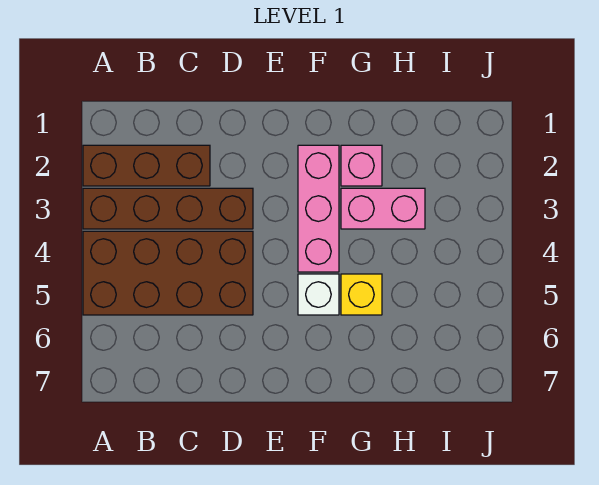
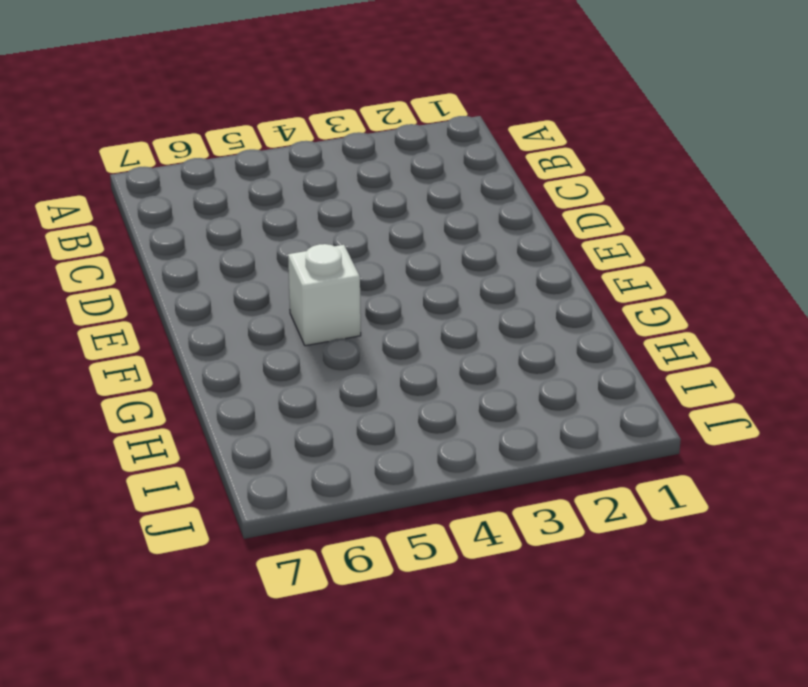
none -> brown brick A2:C2 level 1
none -> brown brick A3:D3 level 1

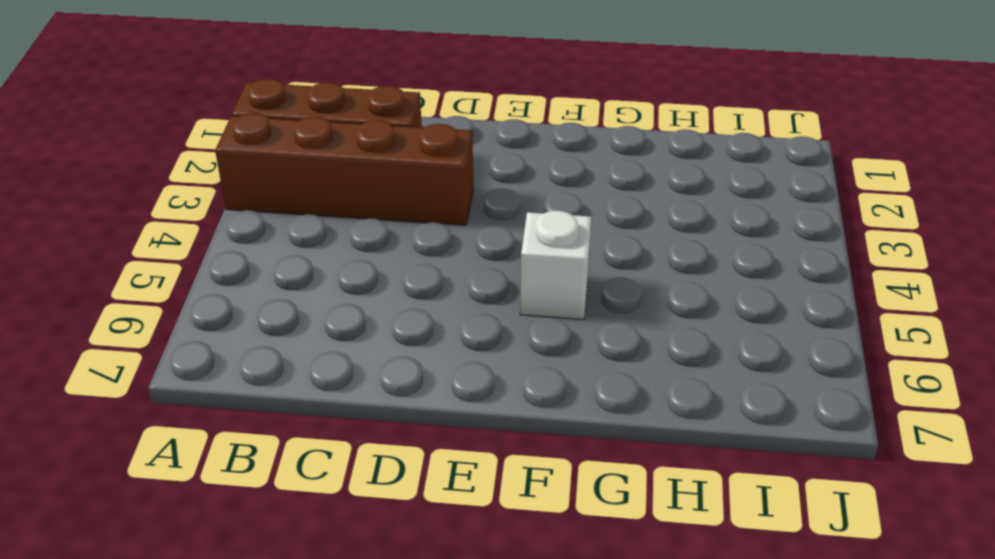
none -> brown brick A4:D5 level 1
none -> pink brick F2:F4 level 1

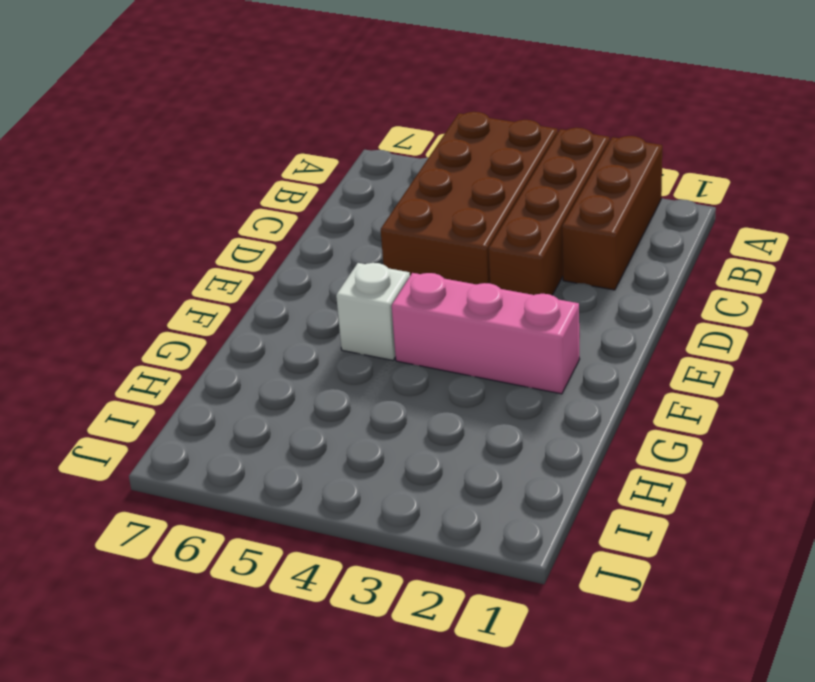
none -> pink brick G2 level 1
none -> pink brick G3:H3 level 1

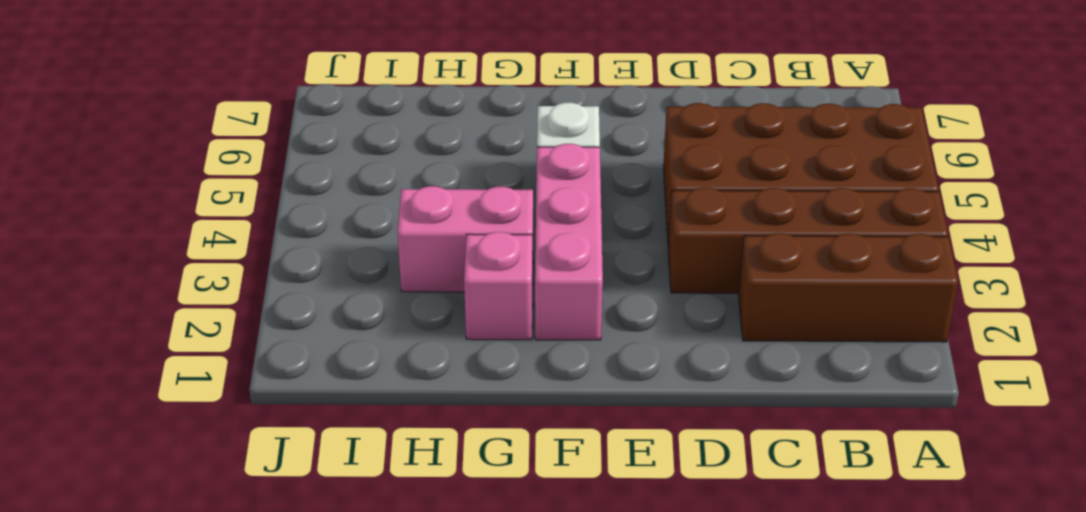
none -> yellow brick G5 level 1

